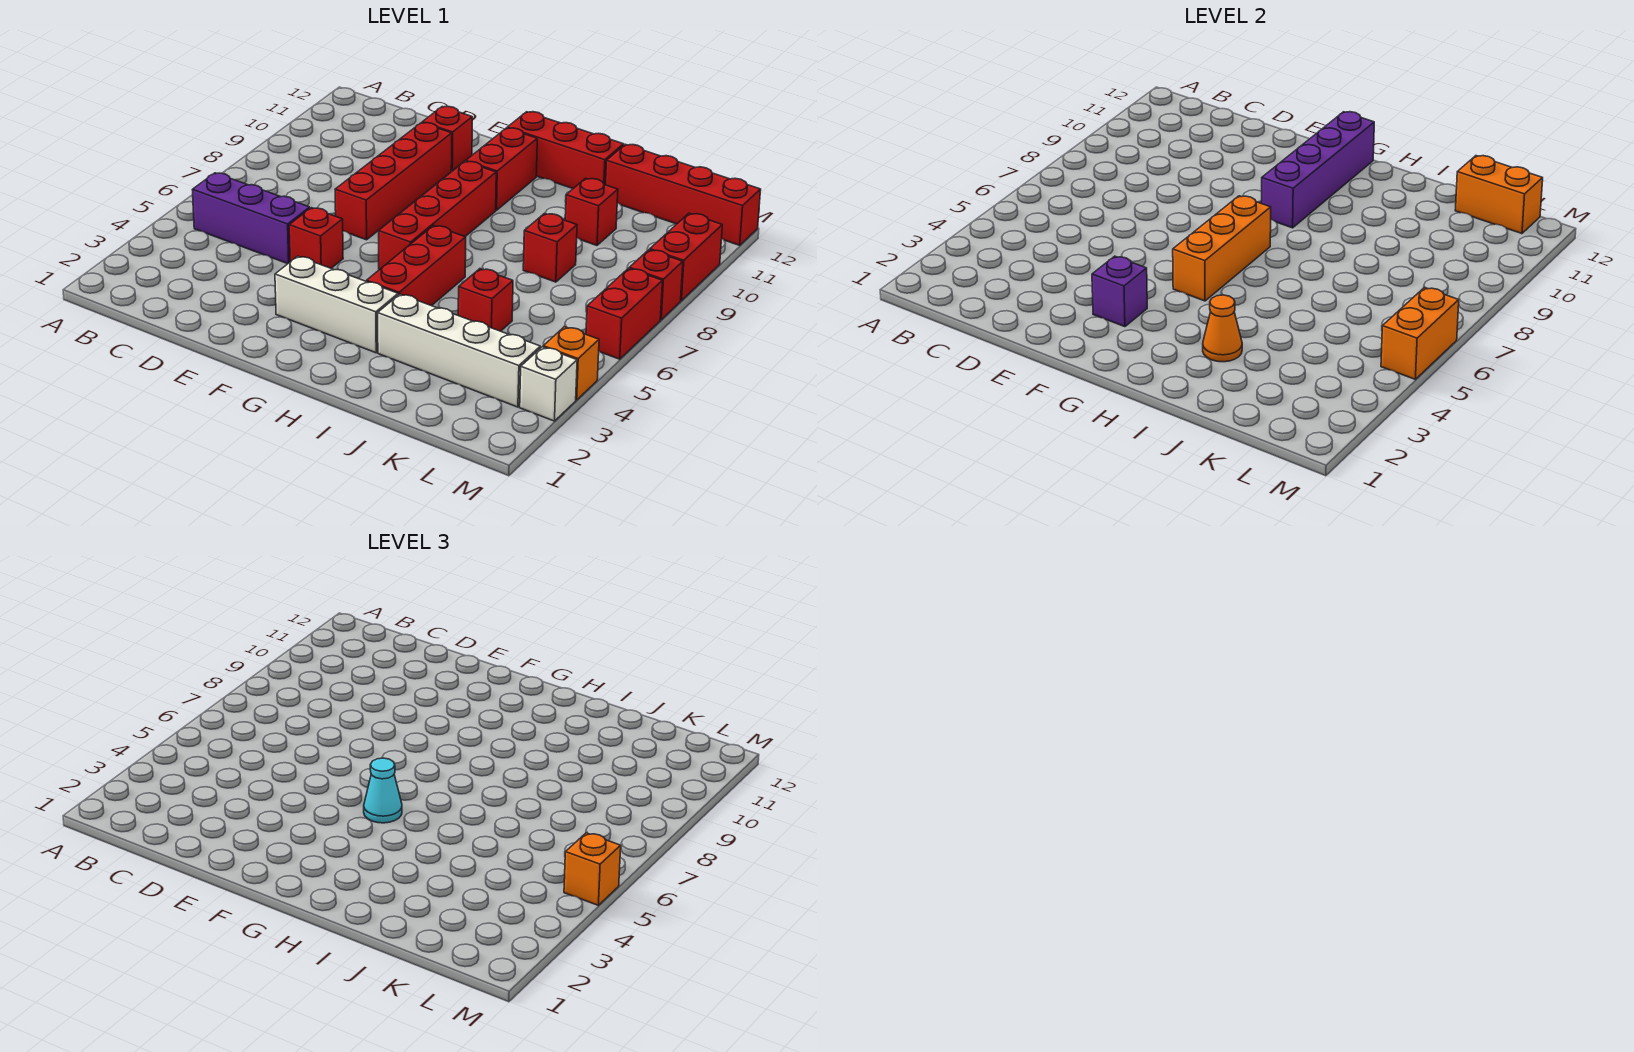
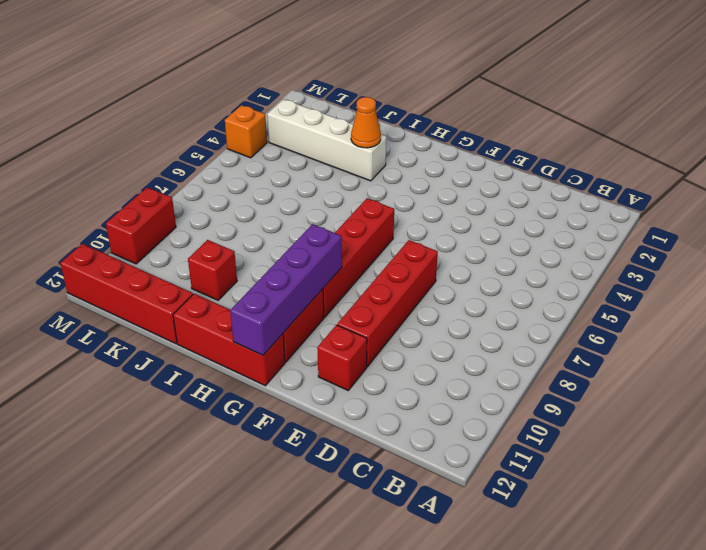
none -> purple brick B5:D5 level 1
none -> red brick E5 level 1
none -> white brick F3:H3 level 1

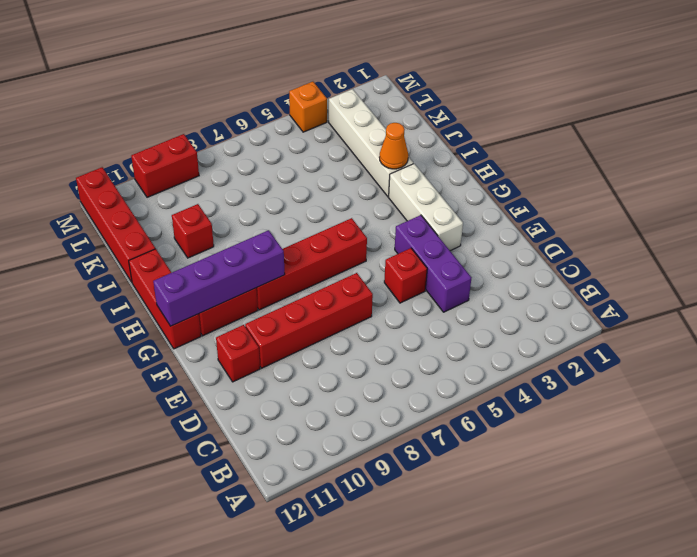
purple brick D4:F4 level 1 -> purple brick B5:D5 level 1
none -> red brick H4:H6 level 1
none -> red brick J5 level 1
none -> red brick J8 level 1

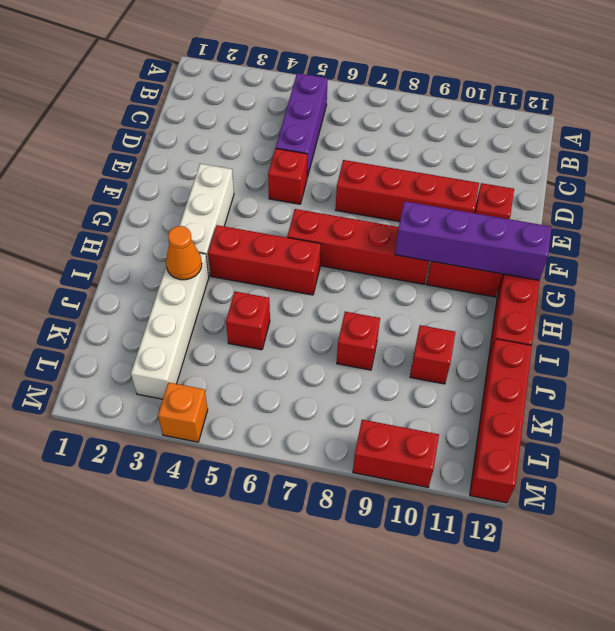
none -> white brick M3 level 1
none -> red brick M6:M7 level 1
none -> red brick M8 level 1

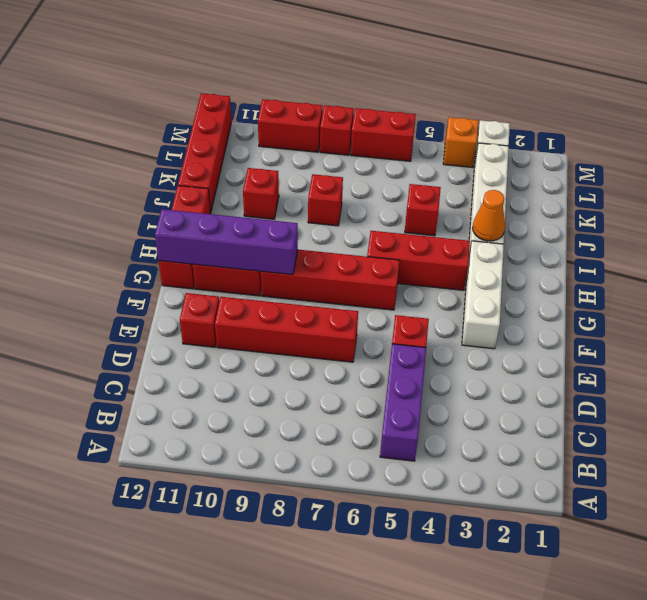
none -> purple brick F3 level 2
none -> orange brick G5:G7 level 2
none -> orange brick K12:L12 level 2

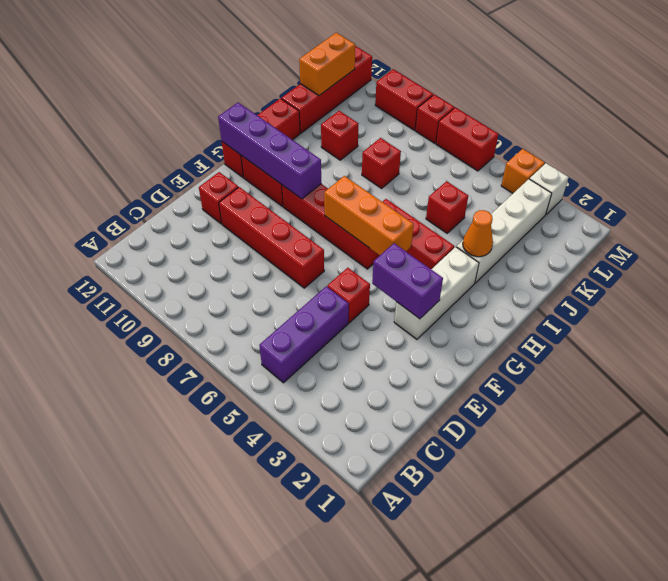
purple brick F3:F4 level 2 -> purple brick F3 level 2
none -> orange brick M5:M6 level 2
none -> cyan cone G5 level 3
none -> orange brick M5 level 3

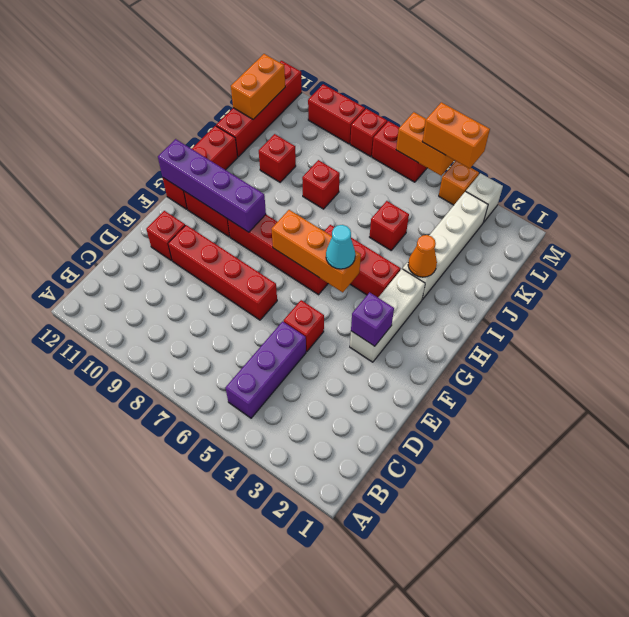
orange brick M4:M5 level 3 -> orange brick M5 level 3

